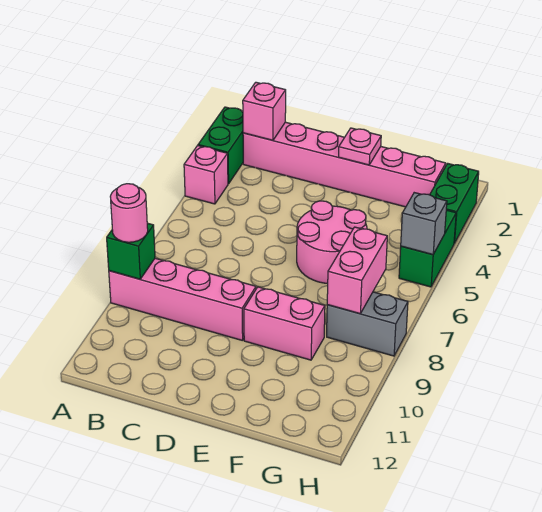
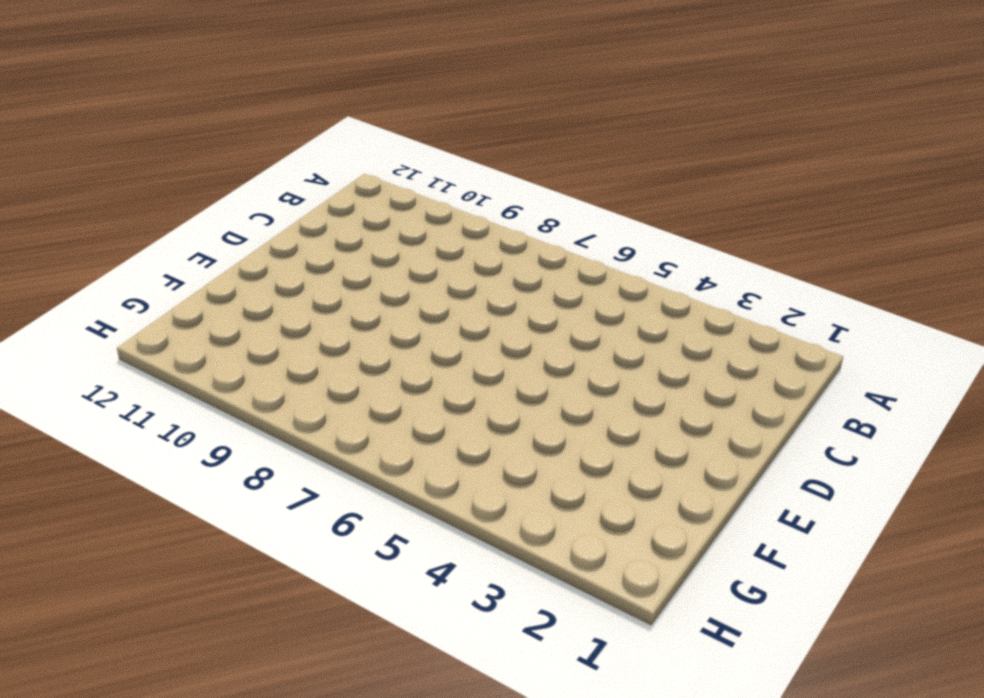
none -> green brick A2:A3 level 1
none -> pink brick A4 level 1
none -> pink brick A9:D9 level 1

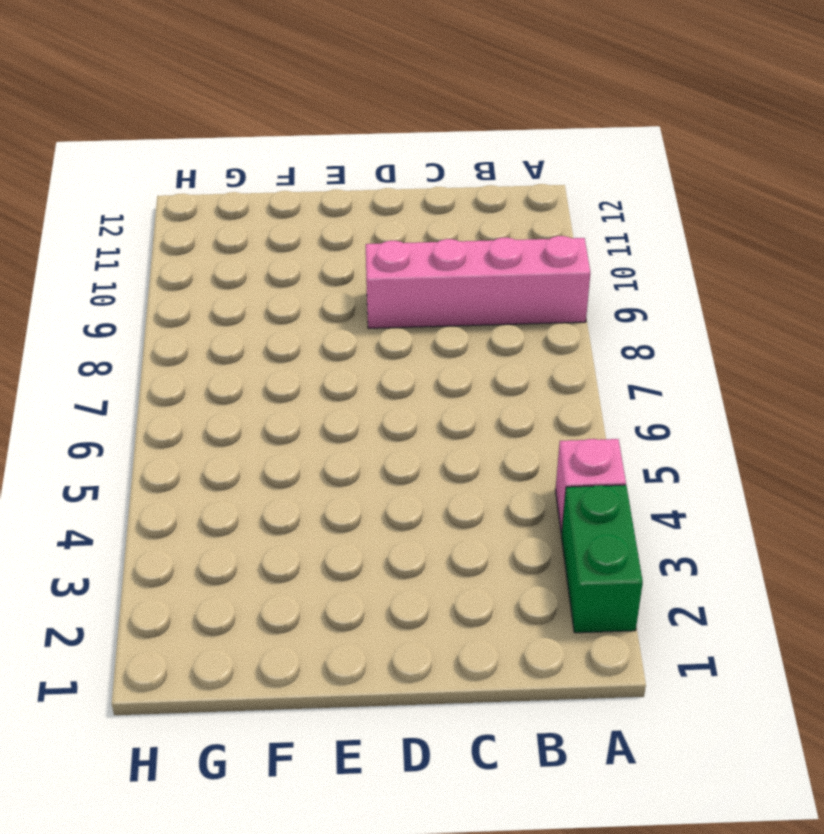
none -> pink brick B2:G2 level 1
none -> pink round brick E5:F6 level 1
none -> pink brick E9:F9 level 1

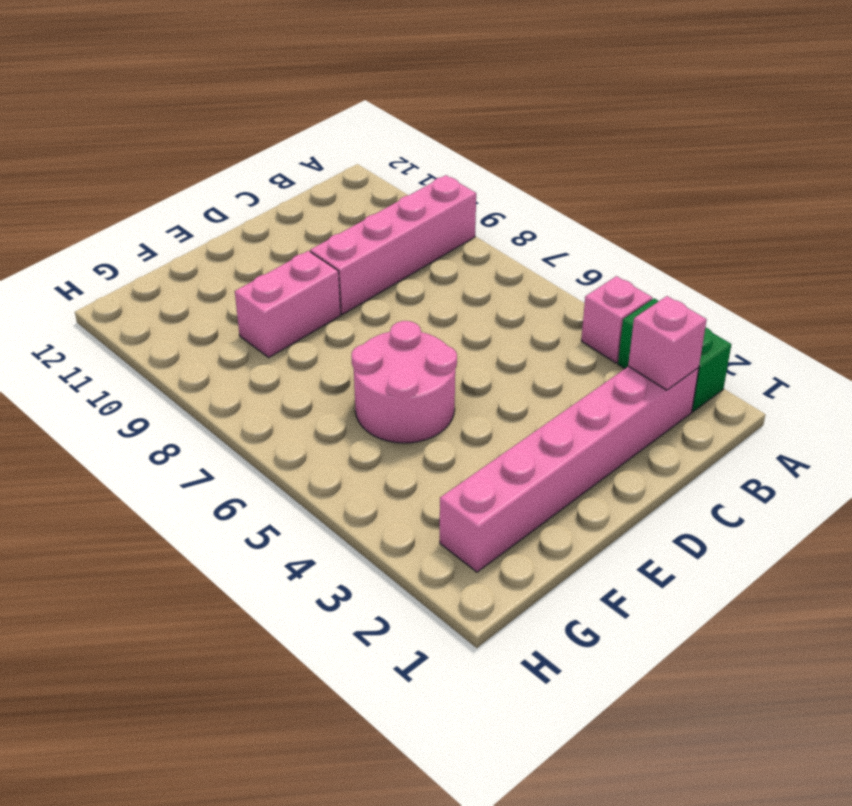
none -> grey brick G8:H8 level 1
none -> green brick H2:H3 level 1
none -> green brick H4:H5 level 1

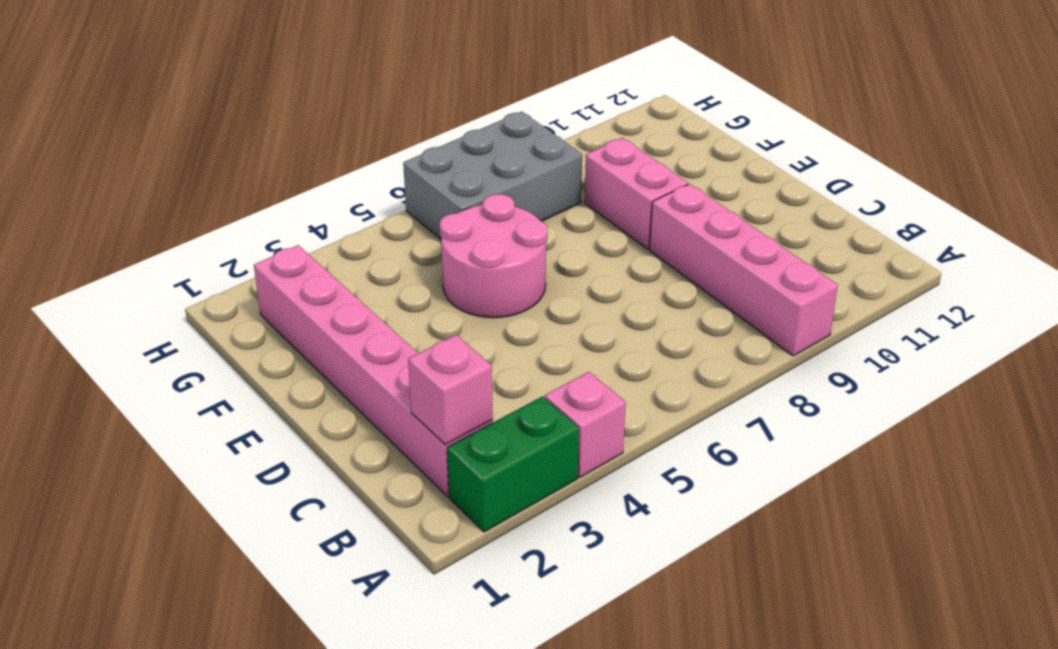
grey brick G6:H8 level 1 -> grey brick G8:H8 level 1
none -> green brick H2:H3 level 1
none -> green brick H4:H5 level 1
none -> green brick A9 level 2

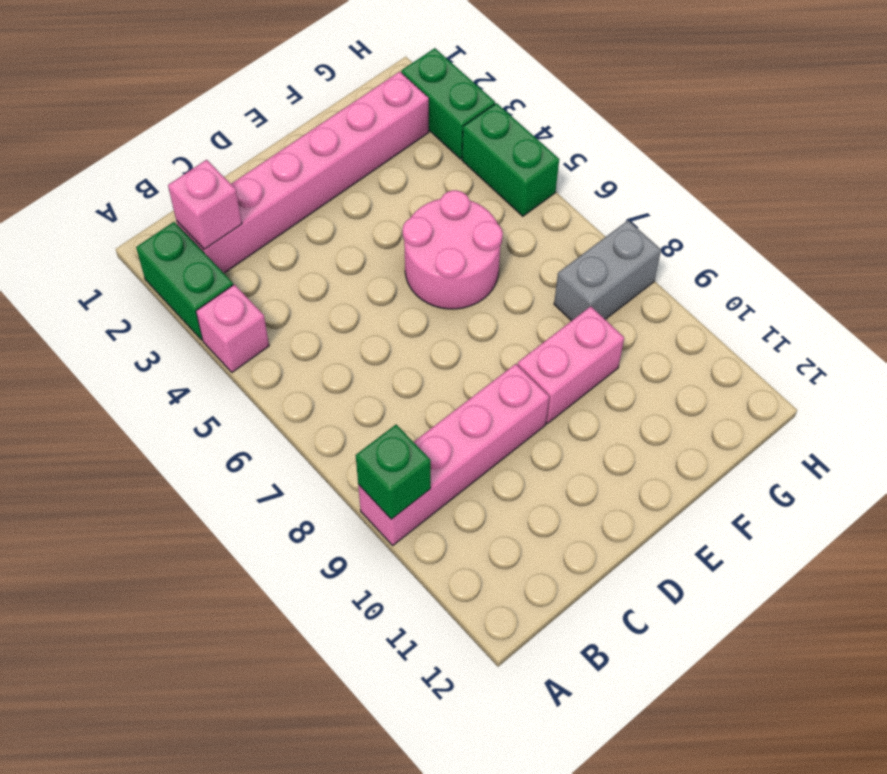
none -> pink plate E2 level 2
none -> pink brick G7:G8 level 2
none -> grey brick H5 level 2

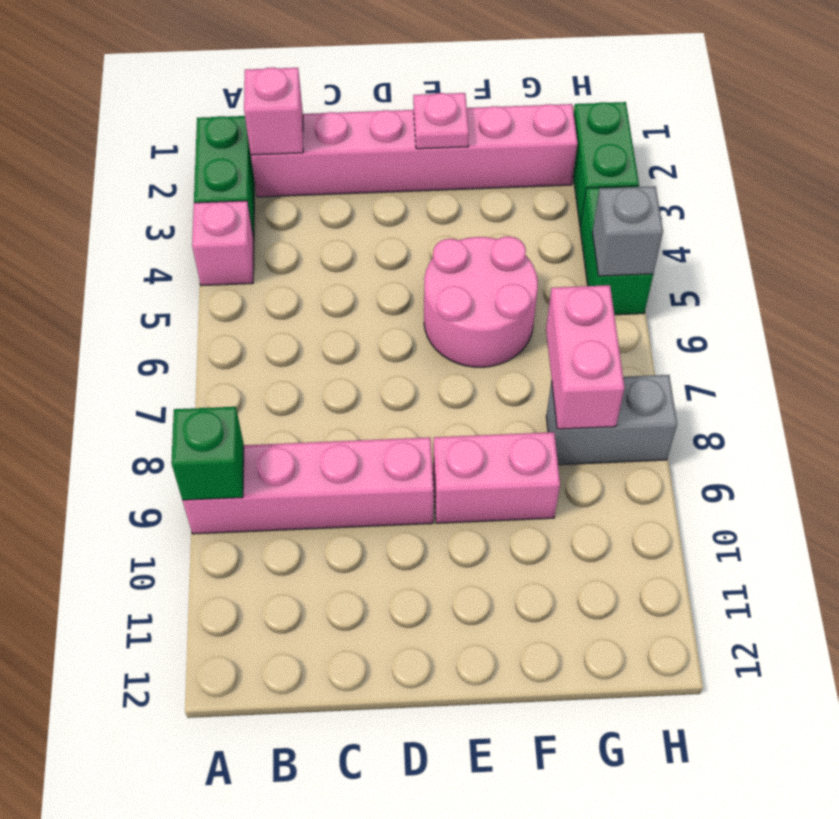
none -> pink round brick A9 level 3

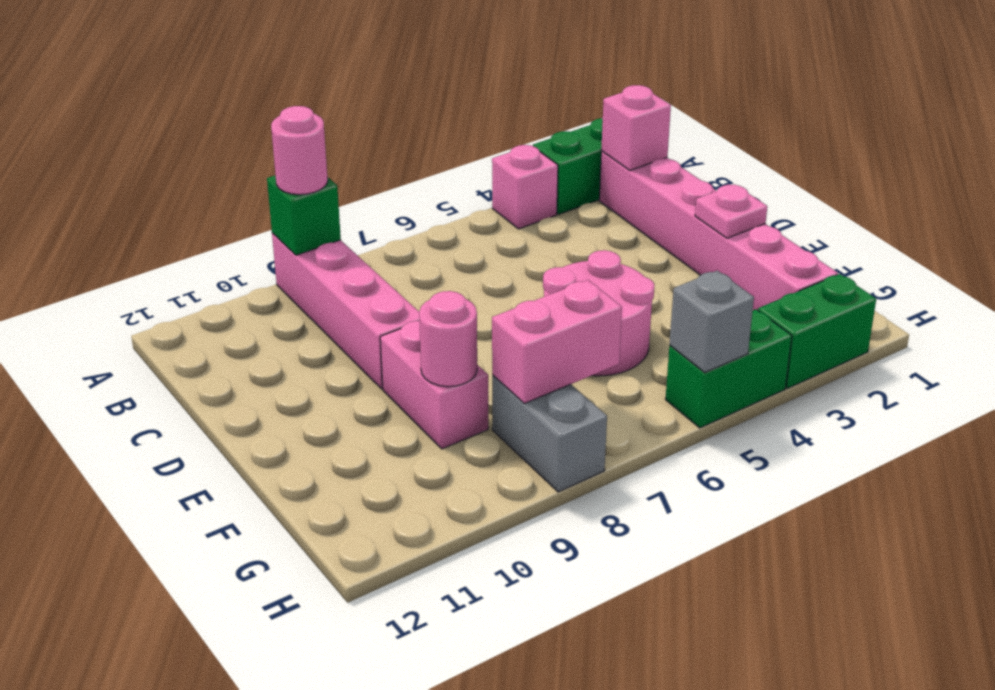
pink round brick F9 level 2 -> none

